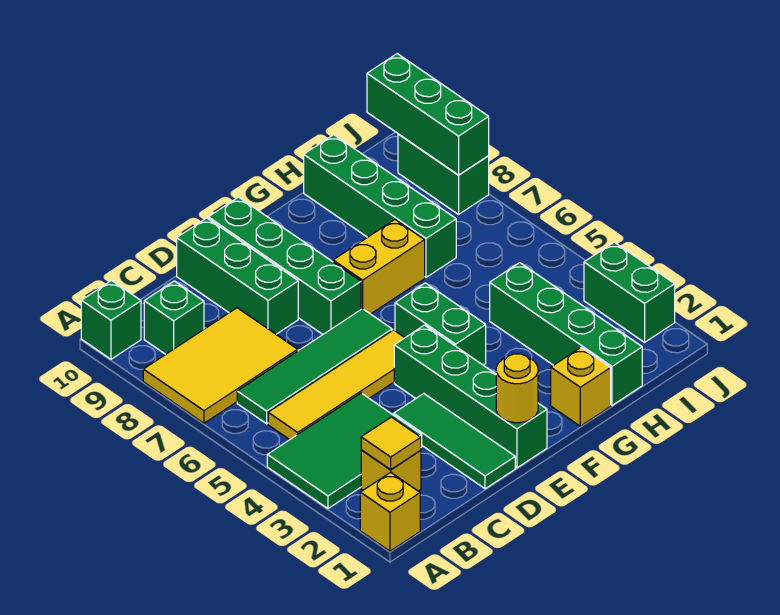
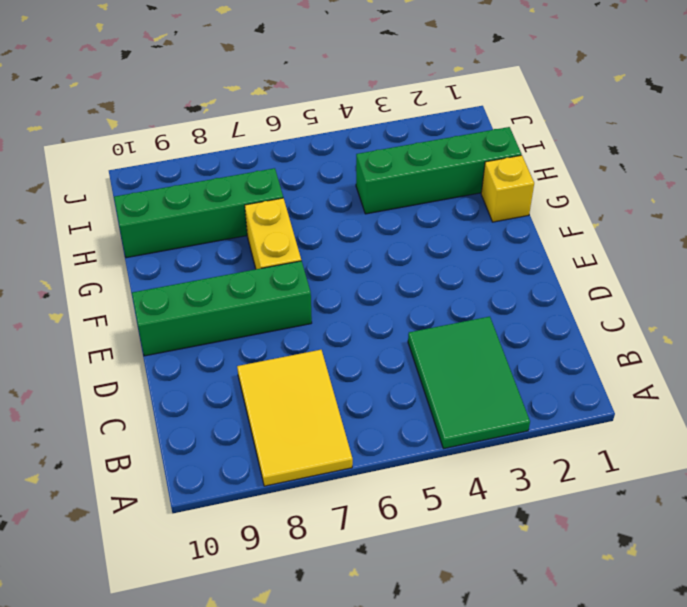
none -> yellow brick A1 level 1
none -> green brick A10 level 1
none -> yellow brick B2 level 1

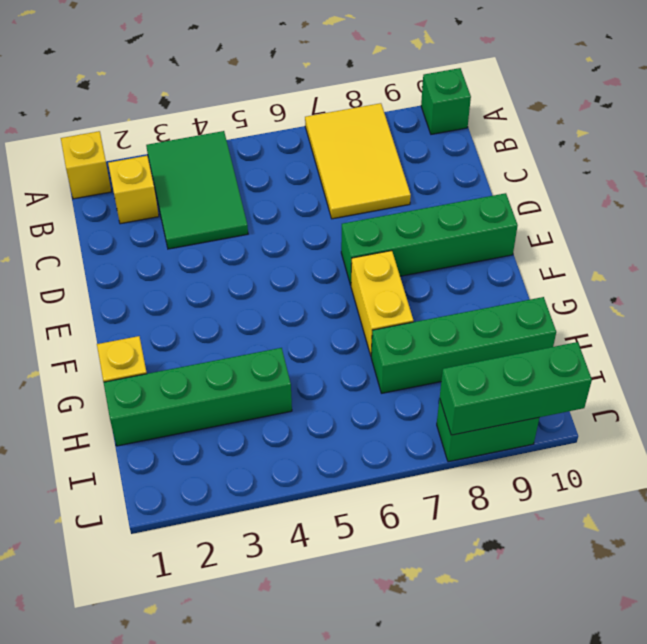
none -> yellow tile B5:E5 level 1
none -> green tile B6:E6 level 1
none -> green brick B9 level 1

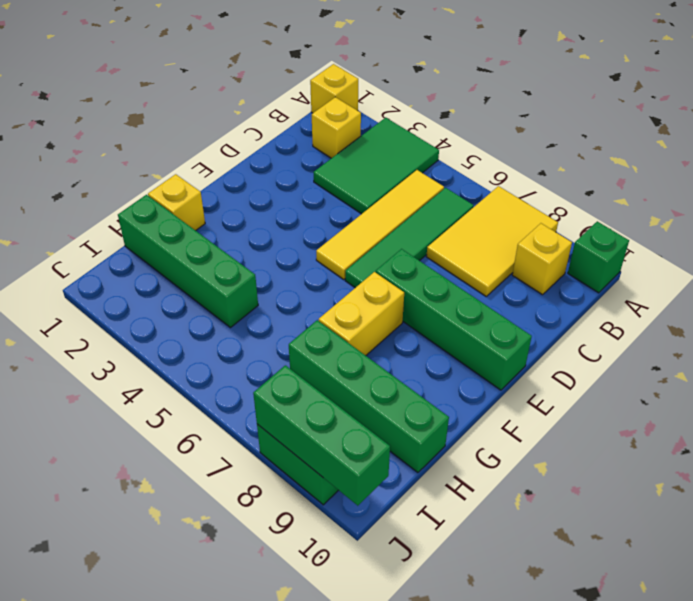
yellow brick B9 level 1 -> green brick B9 level 1
none -> green tile D1:D3 level 1
none -> green brick D8:D10 level 1
none -> green brick E1:E4 level 1

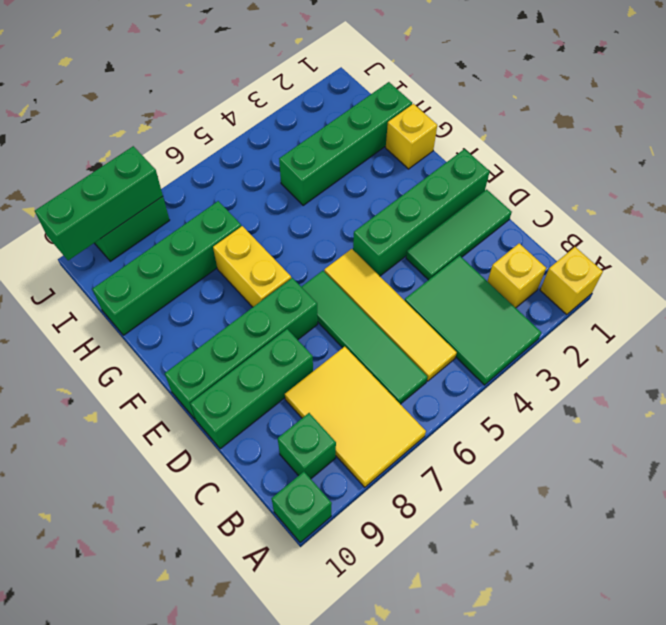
none -> green brick F4:F5 level 1
none -> green brick J2:J3 level 1
none -> yellow tile B2 level 2

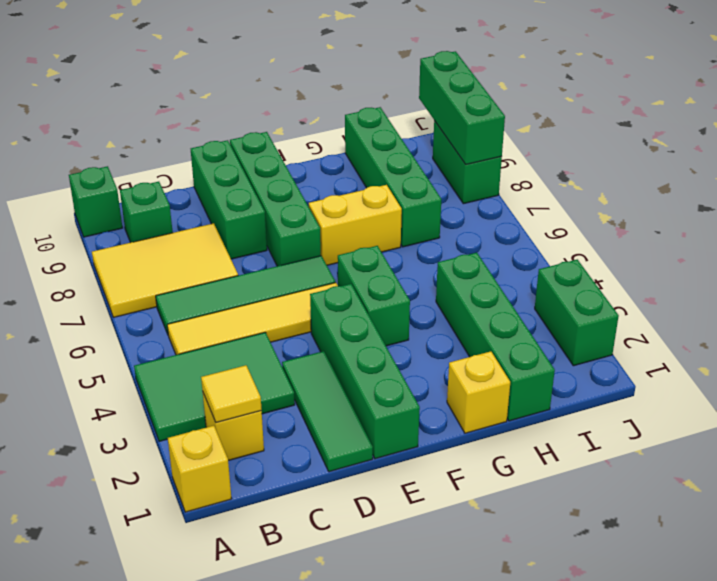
none -> yellow round brick E1 level 2

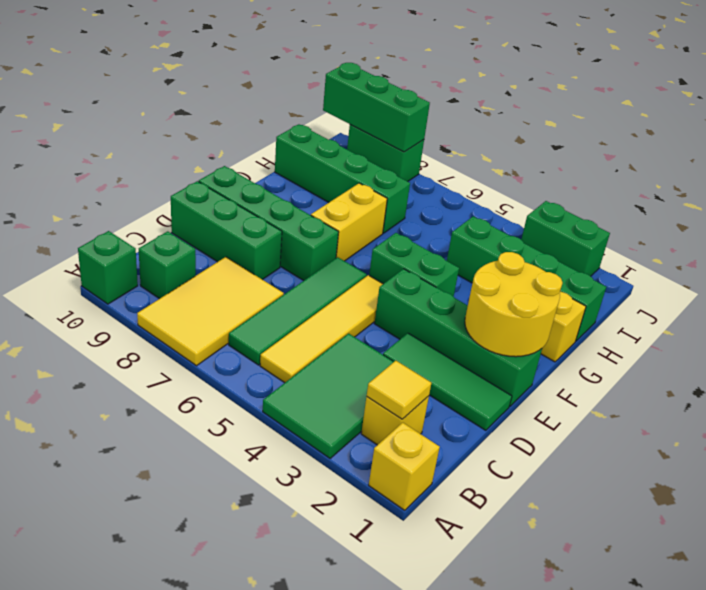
yellow round brick E1:F2 level 2 -> yellow round brick E1 level 2

